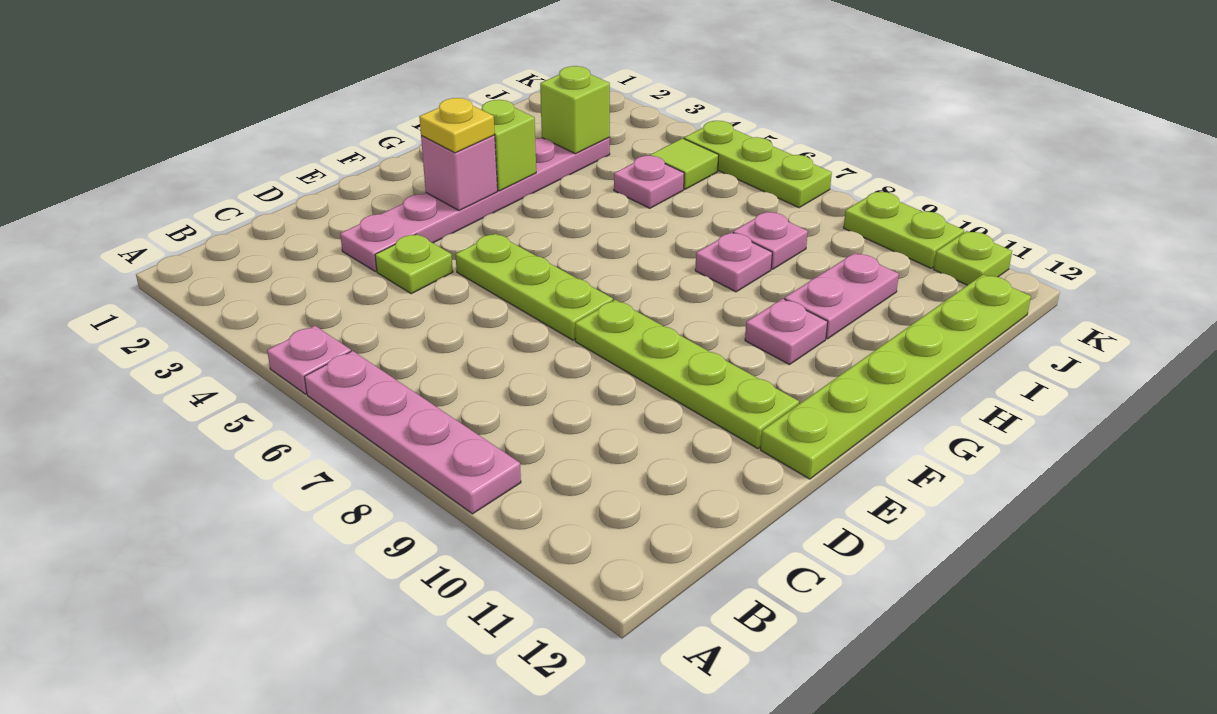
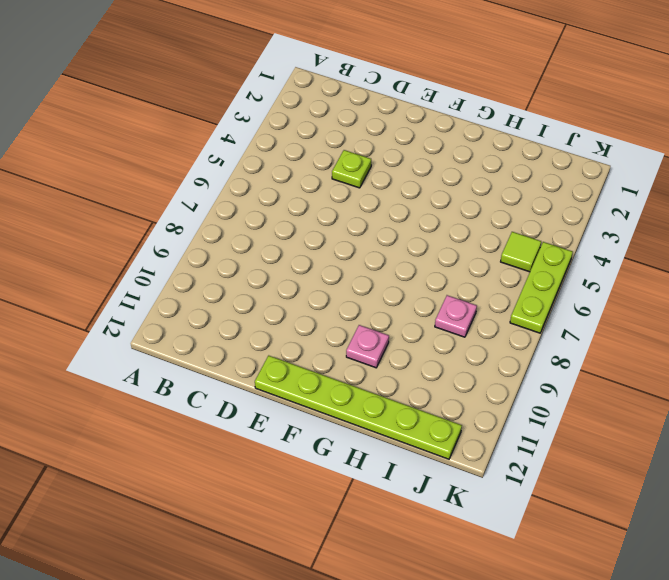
none -> pink plate A5 level 1
none -> pink plate A6:A9 level 1
none -> pink plate D3:I3 level 1

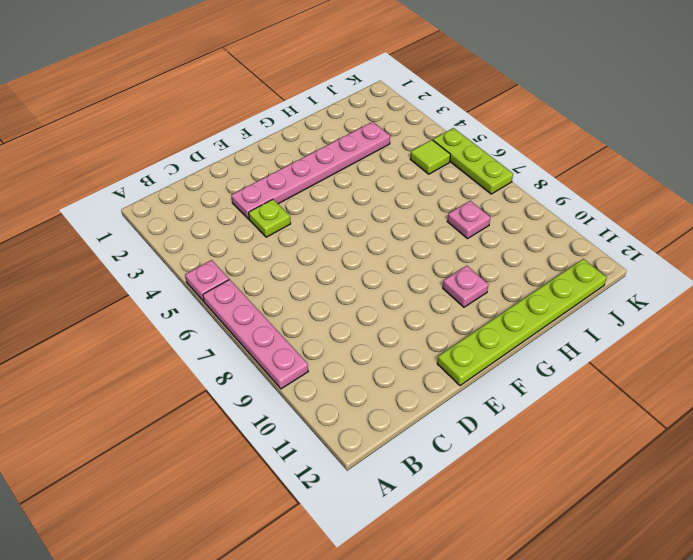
none -> lime plate E5:E7 level 1
none -> lime plate E8:E11 level 1
none -> pink plate H8 level 1

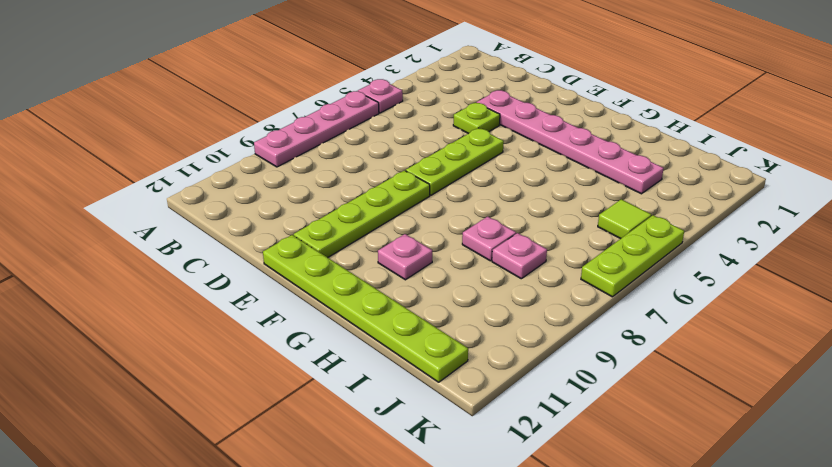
none -> pink plate H10:I10 level 1
none -> pink plate I5 level 1
none -> lime plate K9:K10 level 1

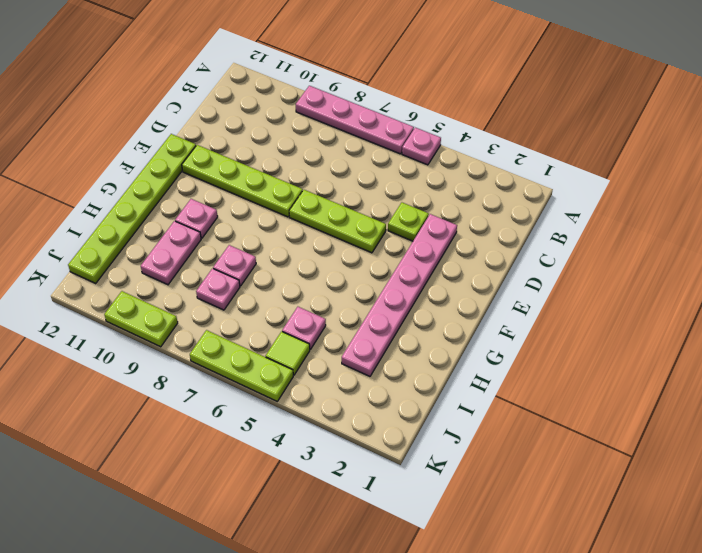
none -> lime plate K11 level 1
none -> pink brick F3 level 2
none -> lime brick G3 level 2

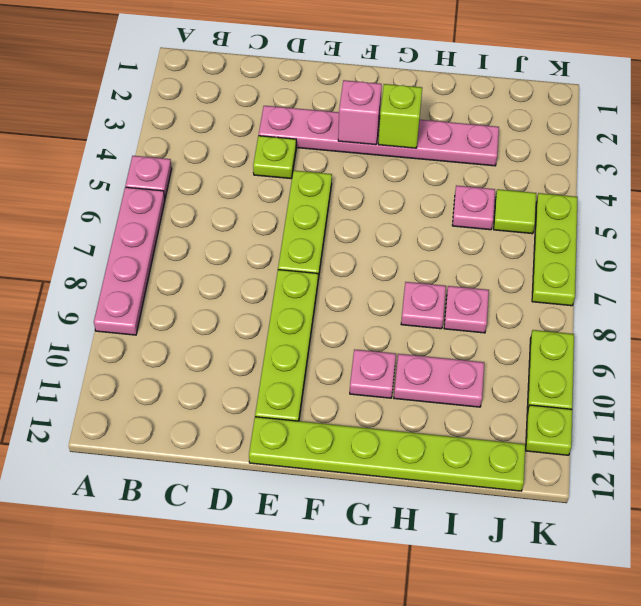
none -> lime brick I3 level 2
none -> yellow plate F3 level 3

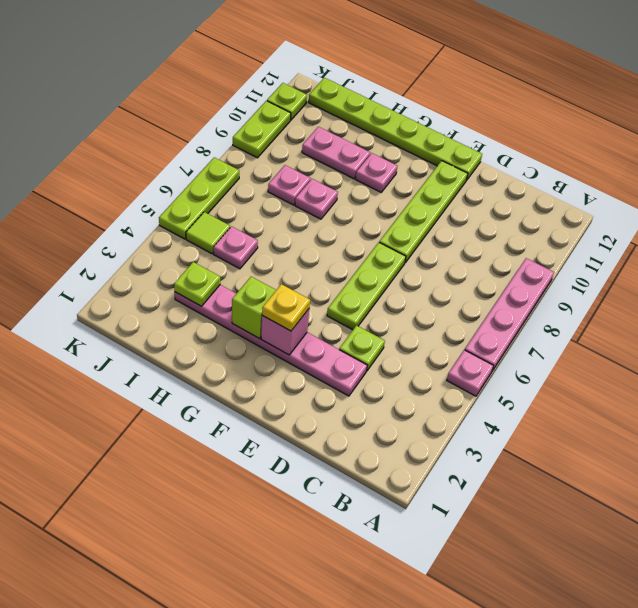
lime plate I3 level 2 -> lime brick I3 level 2

